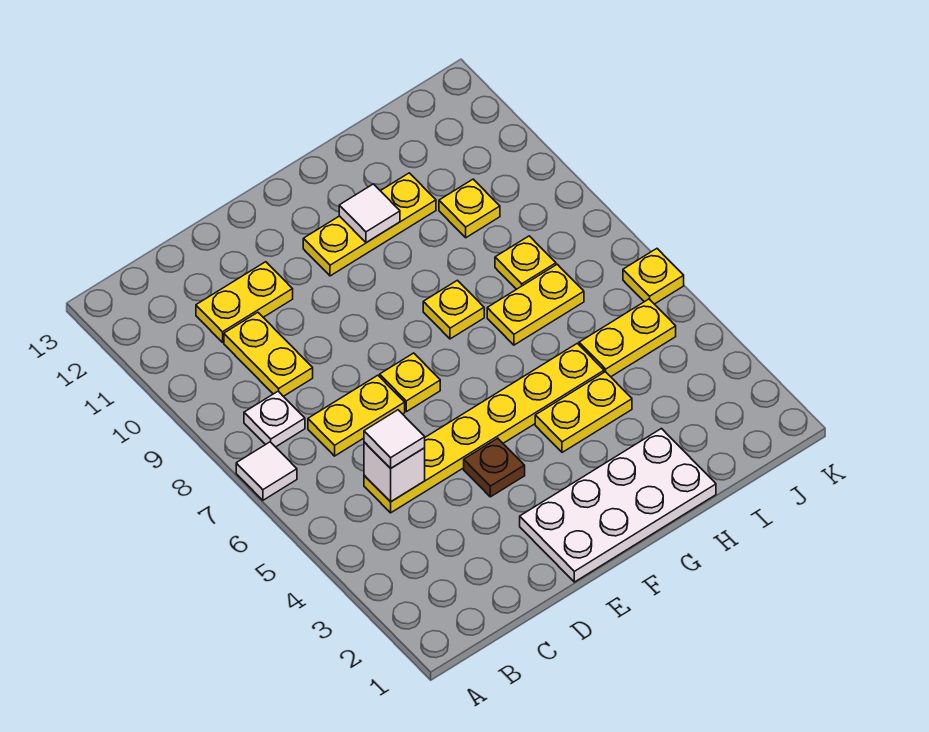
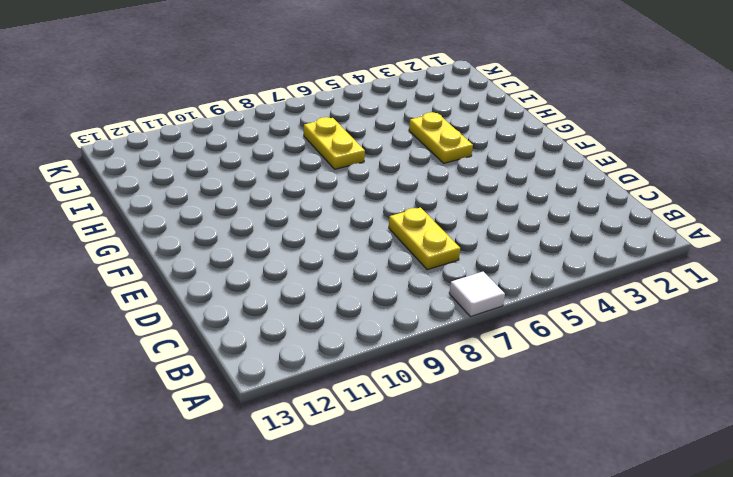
none -> white plate B8 level 1
none -> yellow plate C5:H5 level 1
none -> yellow plate C9:C10 level 1

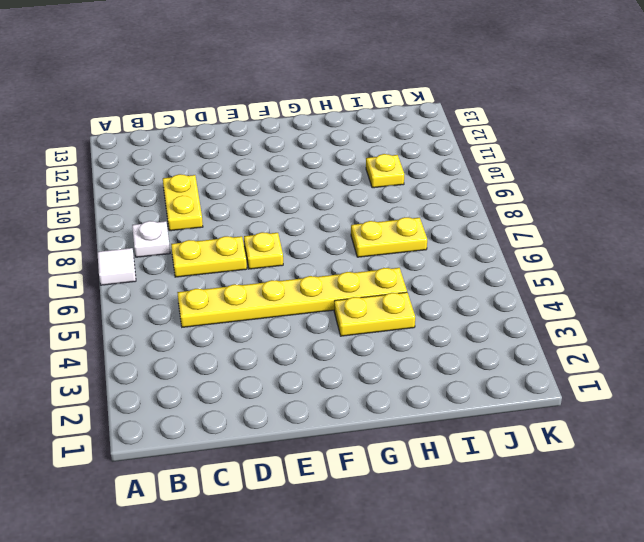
none -> yellow plate C11:D11 level 1
none -> white plate E1:H2 level 1
none -> brown plate E4 level 1

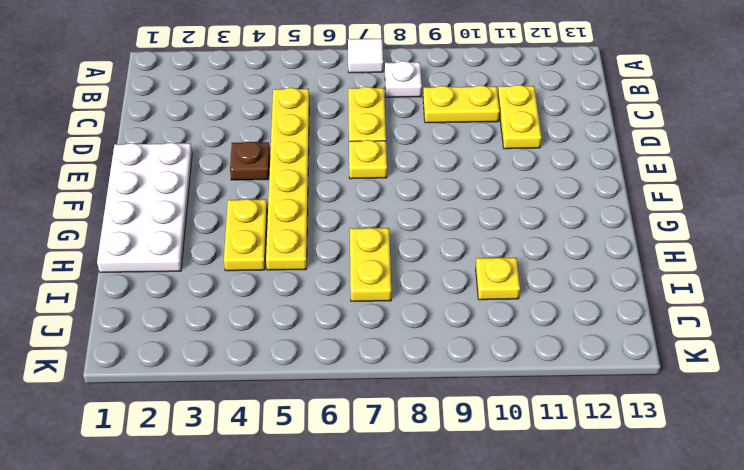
none -> yellow plate F11:H11 level 1
none -> yellow plate G8 level 1
none -> yellow plate I5:J5 level 1

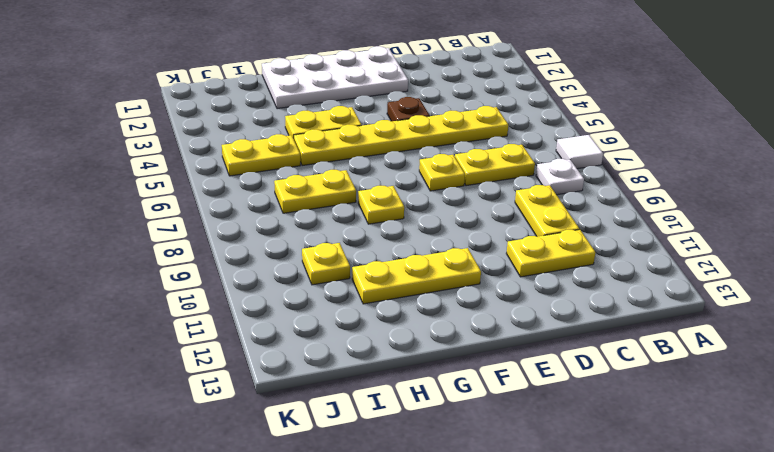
none -> yellow plate I8 level 1
none -> yellow plate K6 level 1
none -> white brick C5 level 2

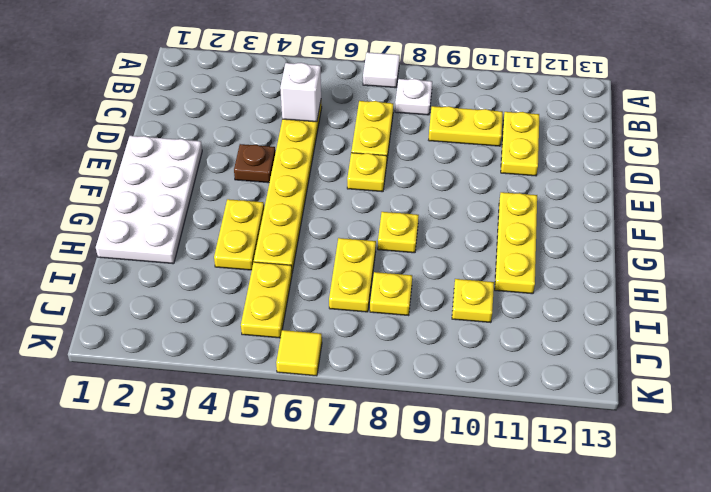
yellow tile K6 level 1 -> yellow plate K6 level 1
none -> white tile G11 level 2
none -> white tile C5 level 3

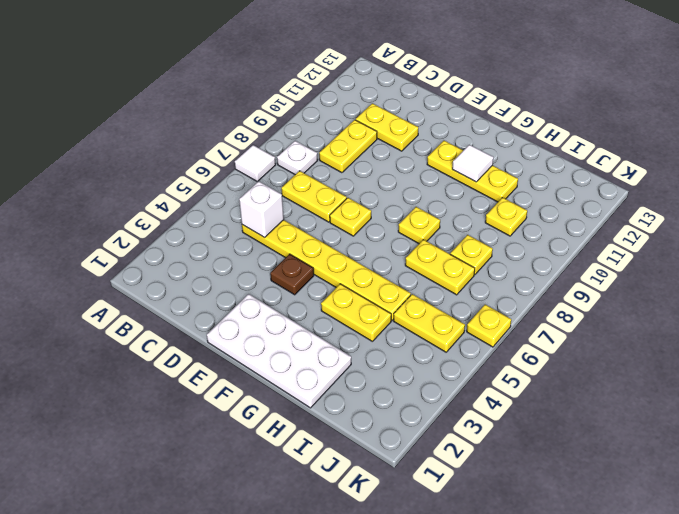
none -> white tile C5 level 3

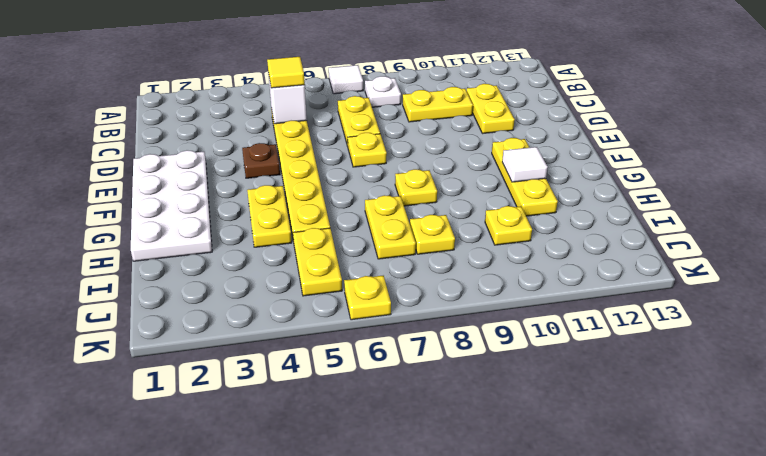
yellow tile C5 level 3 -> white tile C5 level 3

